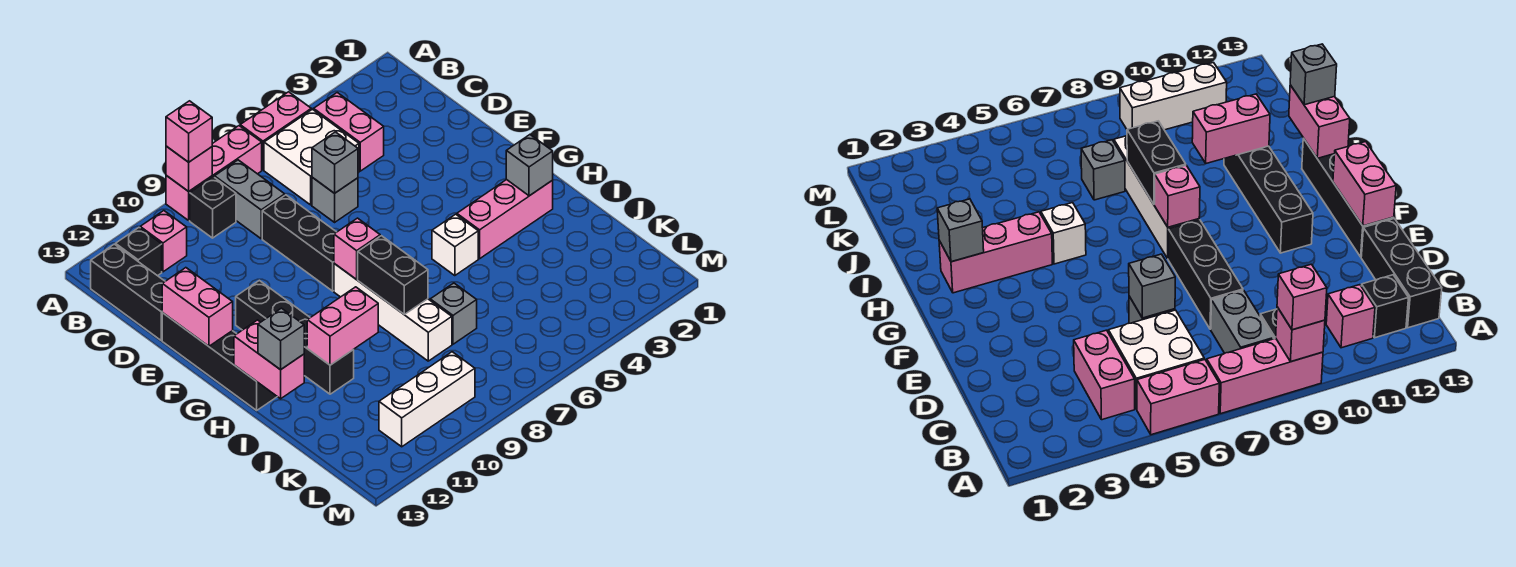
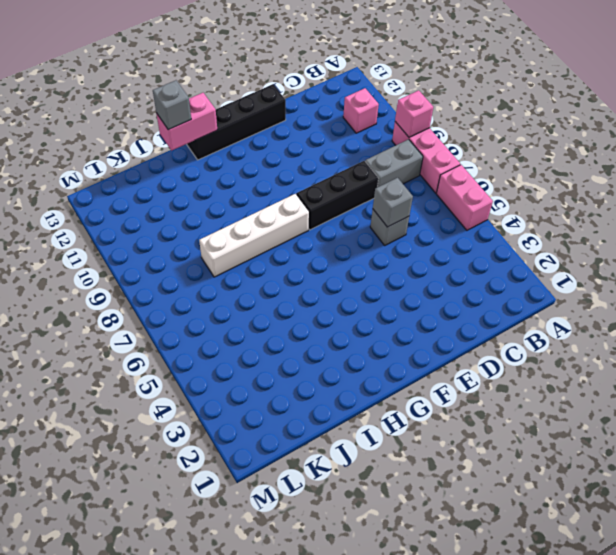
none -> pink brick B4:C4 level 1
none -> white brick B5:C6 level 1
none -> black brick B9 level 1

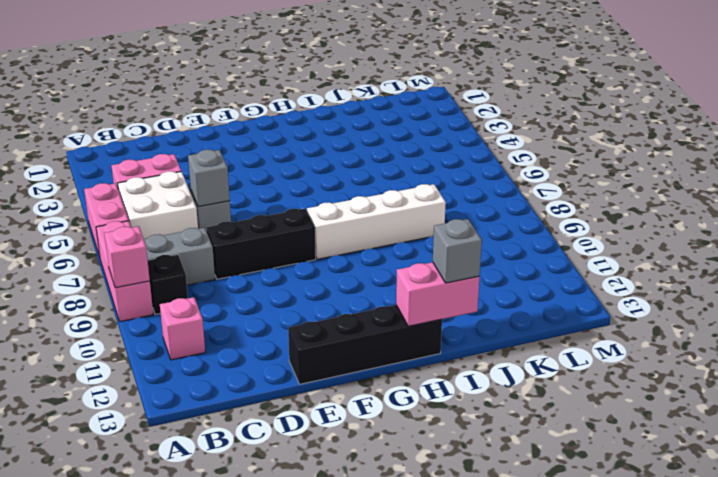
none -> black brick B12 level 1
none -> black brick B13:D13 level 1
none -> black brick F11:I11 level 1

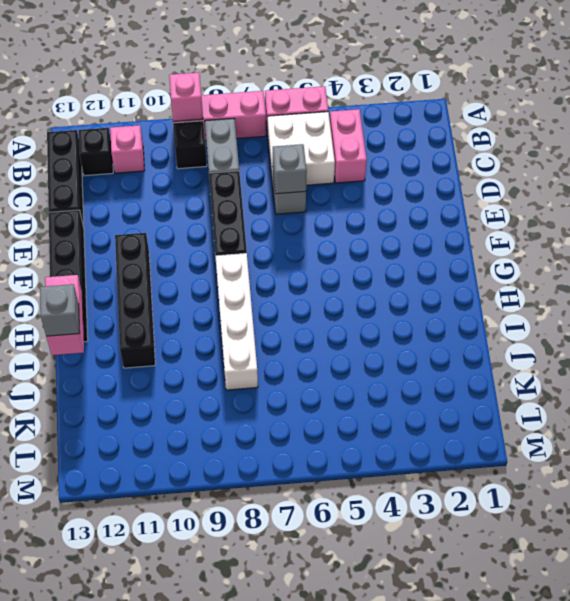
none -> pink brick H2:H4 level 1
none -> white brick H5 level 1
none -> grey brick J7 level 1

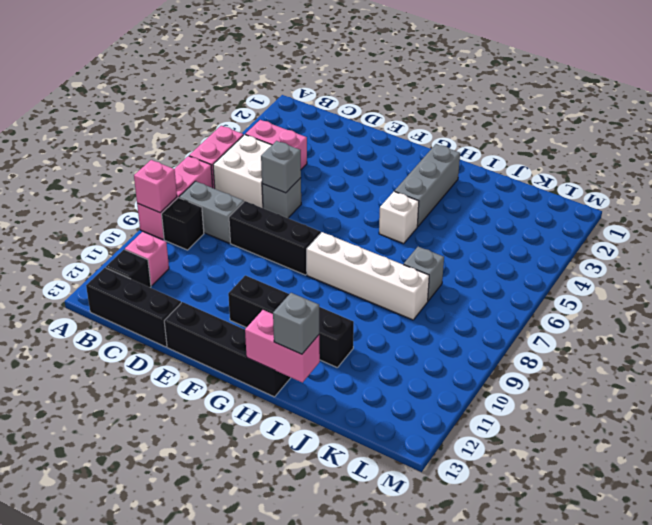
grey brick H2:H4 level 1 -> pink brick H2:H4 level 1
none -> white brick L9:L11 level 1
none -> pink brick E13:F13 level 2
none -> pink brick G8 level 2

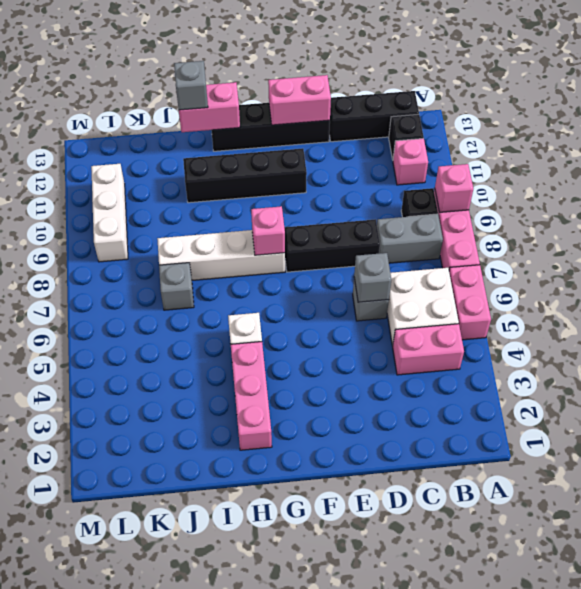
none -> grey brick H2 level 2
none -> black brick H8:I8 level 2
none -> pink brick I10:I11 level 2

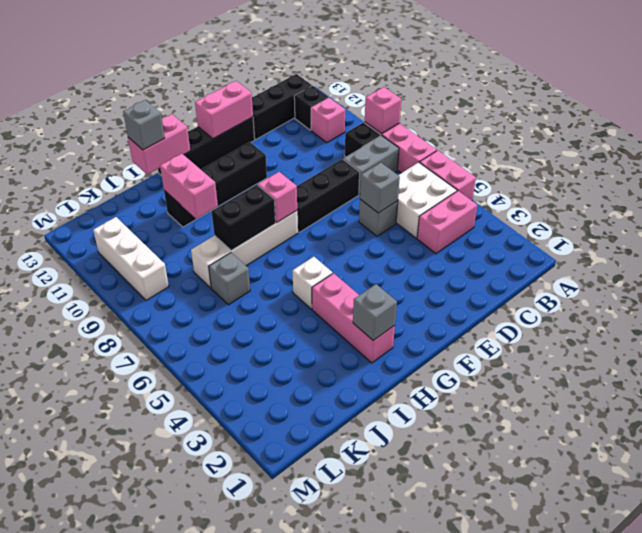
none -> pink brick A9 level 3

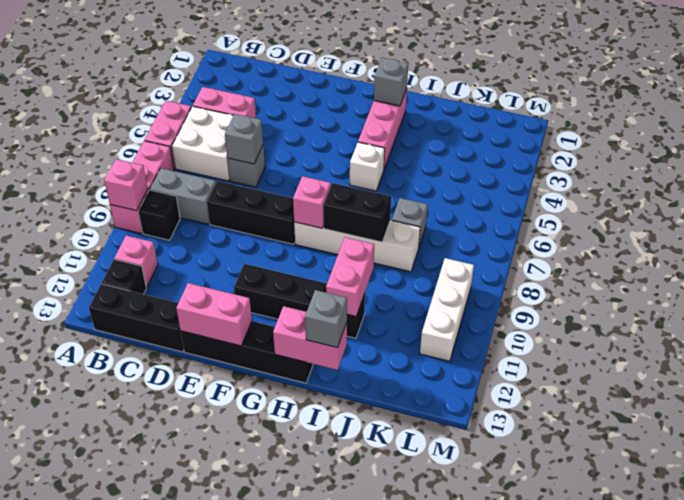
none -> pink brick A9 level 3

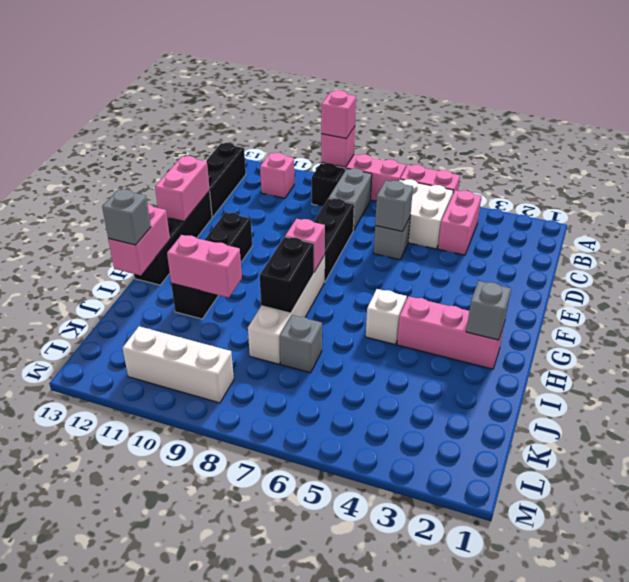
none -> black brick B12 level 1

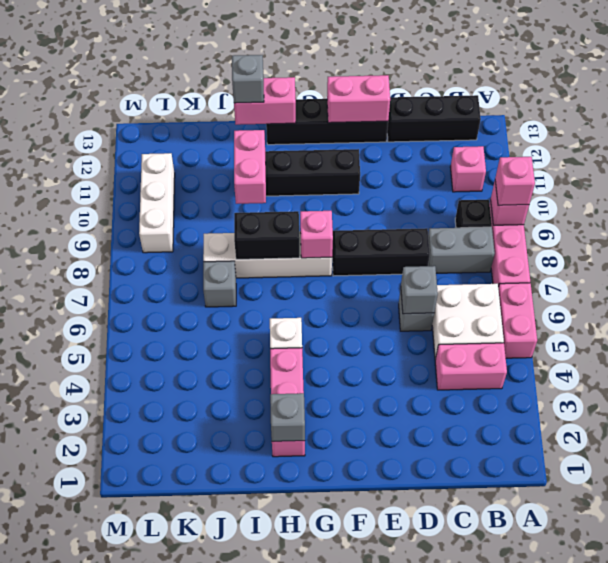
none -> black brick B12 level 1

